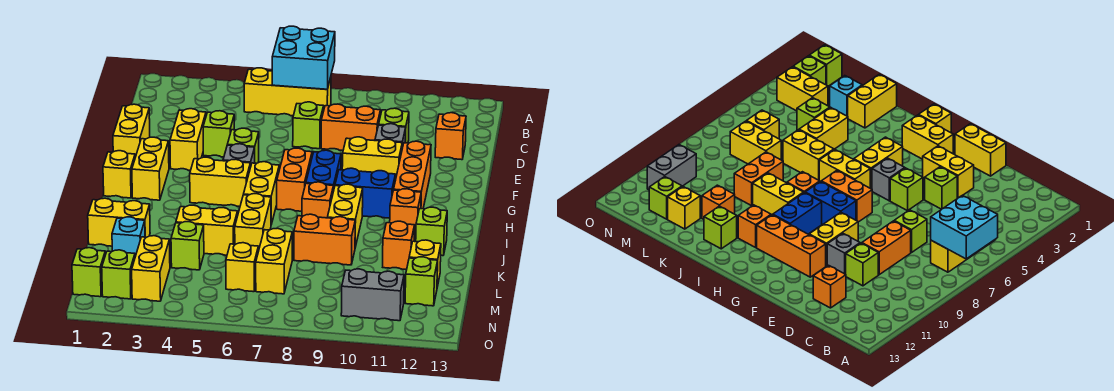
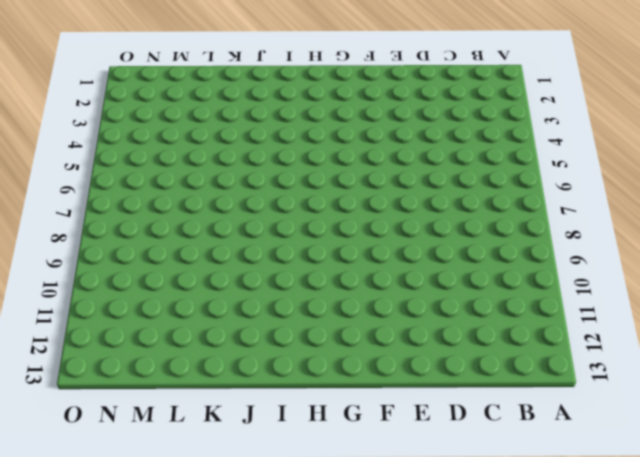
none -> yellow brick B5:B7 level 1
none -> lime brick D7 level 1
none -> orange brick D8:D9 level 1
none -> lime brick D10 level 1

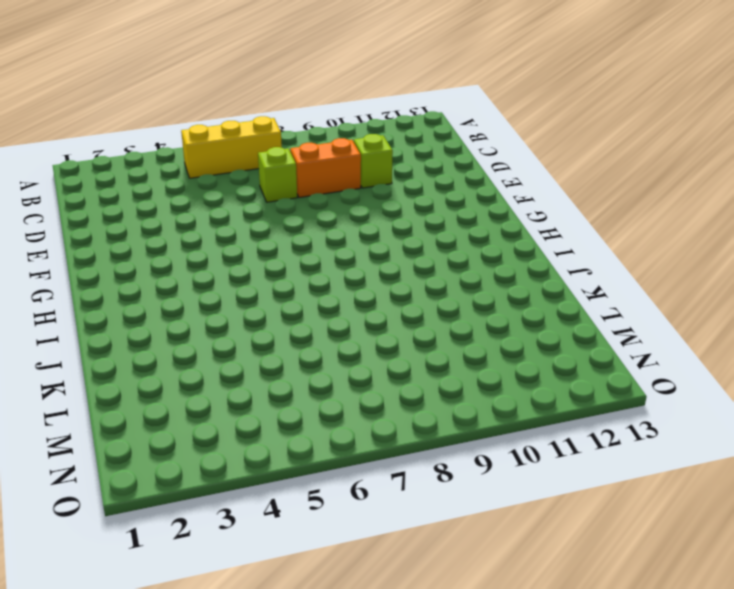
none -> orange brick D12 level 1
none -> yellow brick E1:F1 level 1
none -> yellow brick E3:F3 level 1
none -> lime brick E4 level 1

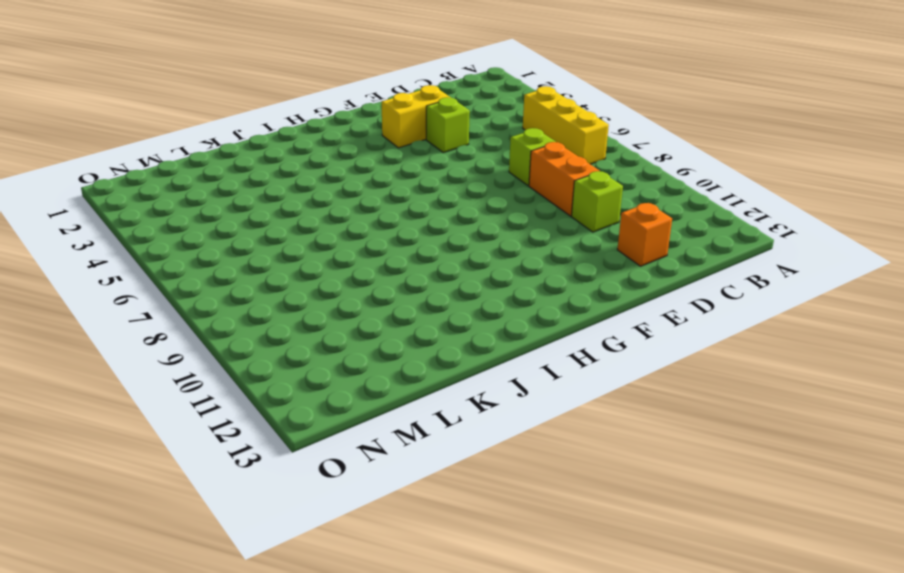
none -> yellow brick E1:F1 level 1
none -> grey brick E10 level 1
none -> lime brick F5 level 1
none -> yellow brick F9:F10 level 1

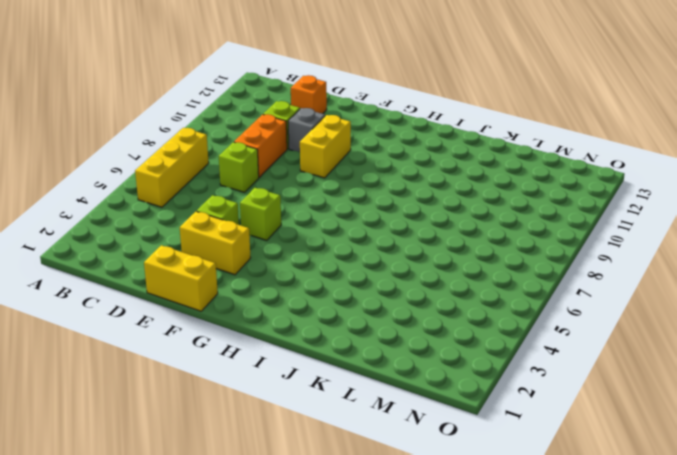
none -> orange brick F11:H11 level 1
none -> yellow brick G2:H2 level 1
none -> grey brick G5 level 1
none -> orange brick G7:H7 level 1

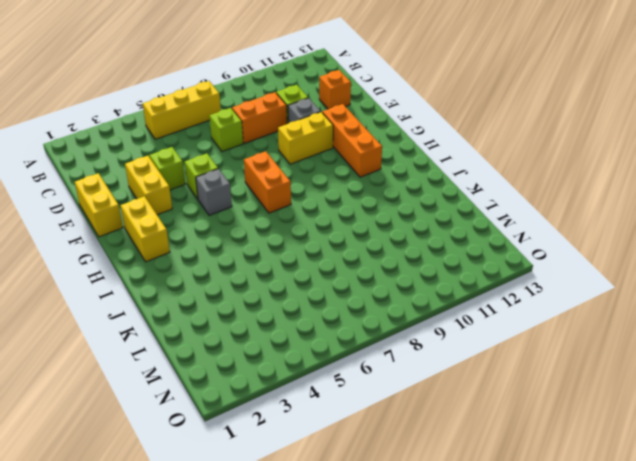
none -> blue brick G8:H8 level 1
none -> yellow brick H1 level 1
none -> yellow brick H4:H5 level 1
none -> yellow brick H6:I6 level 1

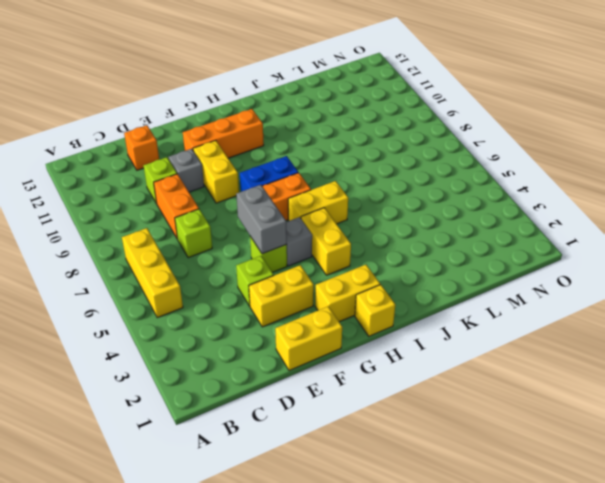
grey brick F5:F6 level 2 -> grey brick N10:N11 level 1
none -> blue brick H9:H10 level 1
none -> orange brick I8 level 1
none -> yellow brick I9:J9 level 1
none -> orange brick I11 level 1

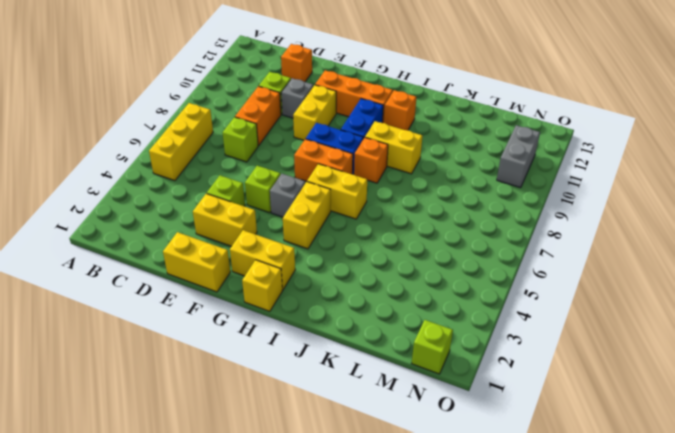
none -> yellow brick J6:K6 level 1
none -> lime brick J12 level 1
none -> yellow brick K1:K2 level 1
none -> yellow brick K4:K5 level 1

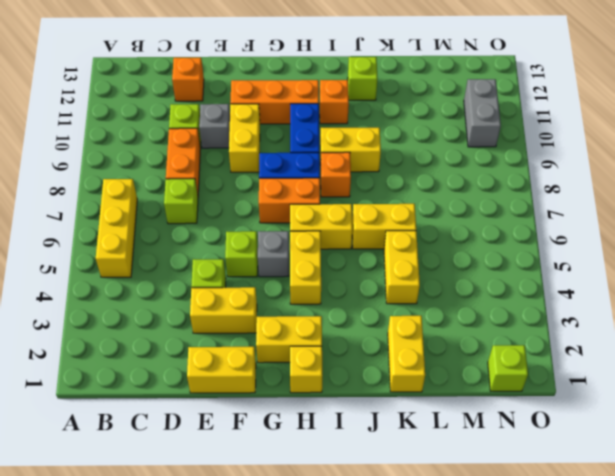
none -> orange brick K8:K9 level 1
none -> orange brick K11 level 1
none -> cyan brick L2 level 1
none -> lime brick L4 level 1

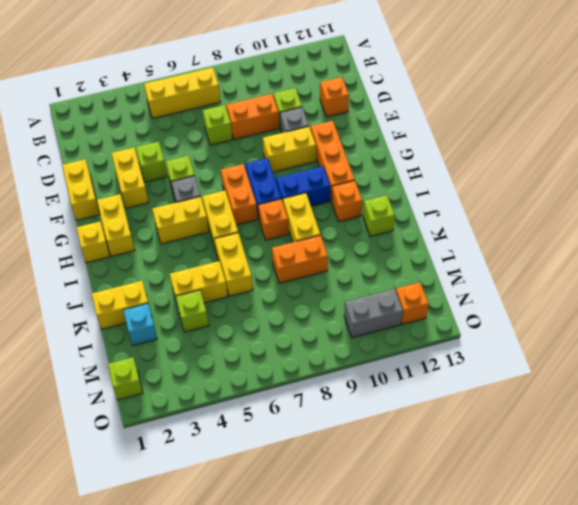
orange brick N12 level 1 -> orange brick K11 level 1
none -> yellow brick L7:M7 level 1
none -> yellow brick L12 level 1
none -> yellow brick M3:N3 level 1
none -> yellow brick M6 level 1

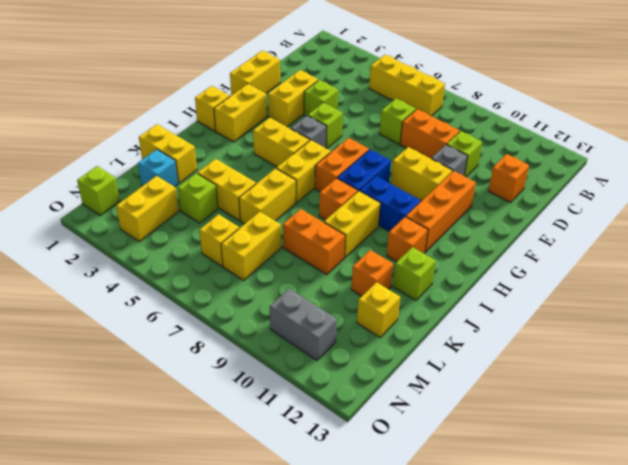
none -> lime brick M12 level 1
none -> lime brick N2 level 1
none -> cyan brick A6:B7 level 2

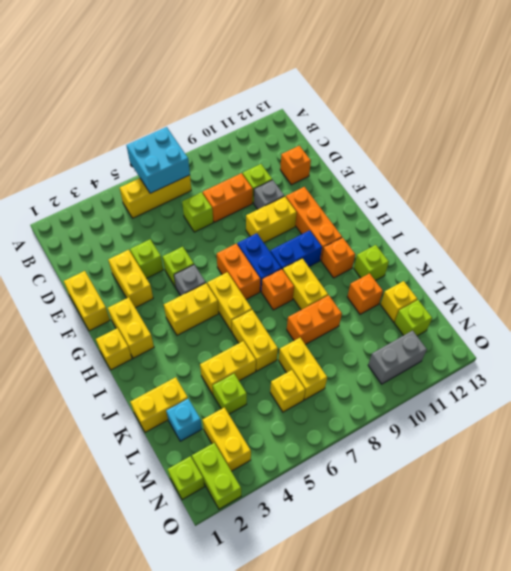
lime brick N2:O2 level 1 -> lime brick N2 level 1

